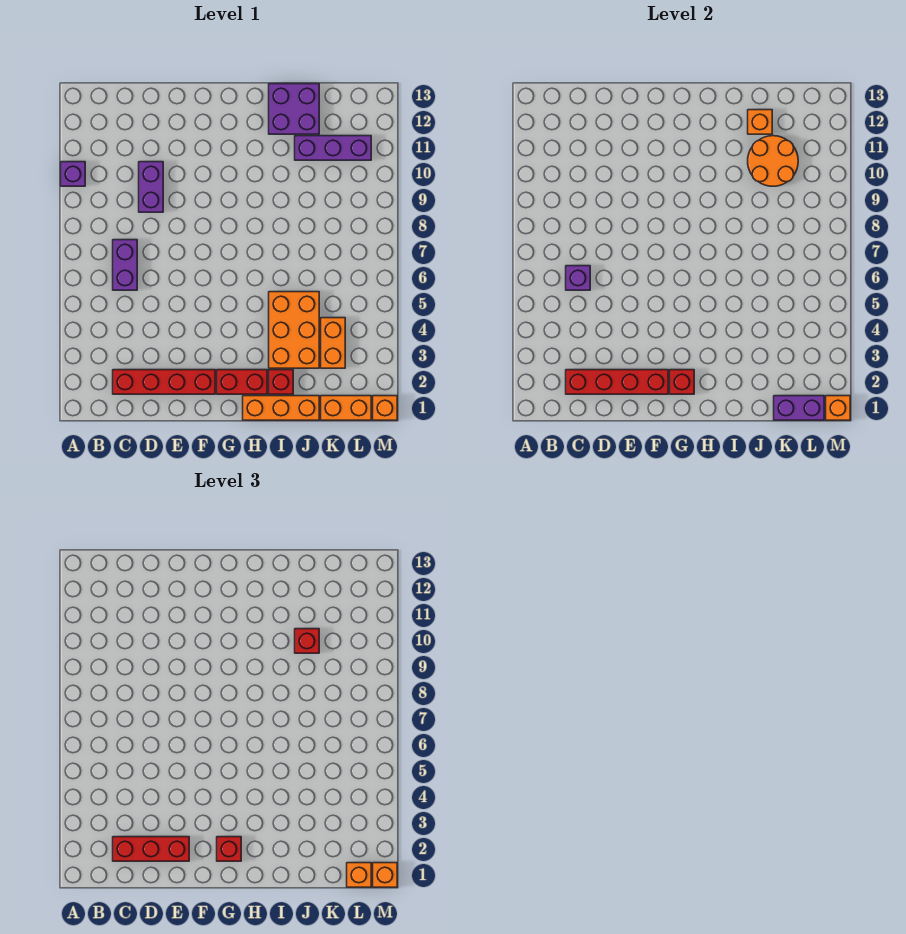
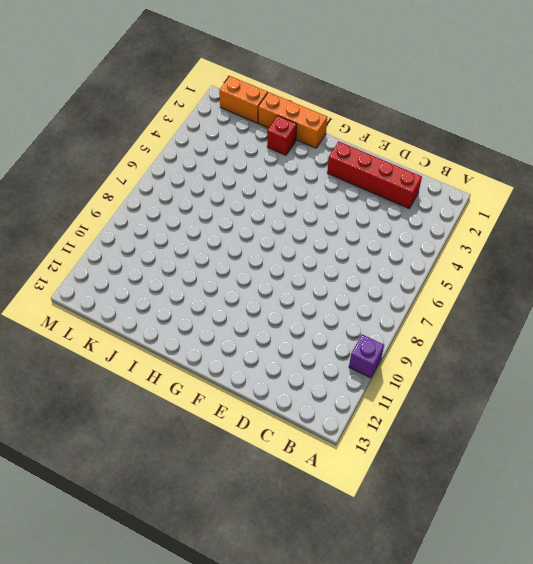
none -> purple brick C6:C7 level 1
none -> purple brick D9:D10 level 1
none -> red brick G2:H2 level 1

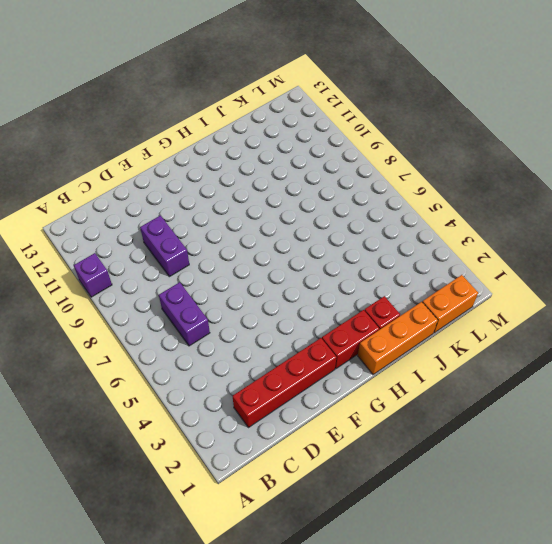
none -> orange brick I3:J5 level 1
none -> purple brick I12:J13 level 1
none -> purple brick J11:L11 level 1

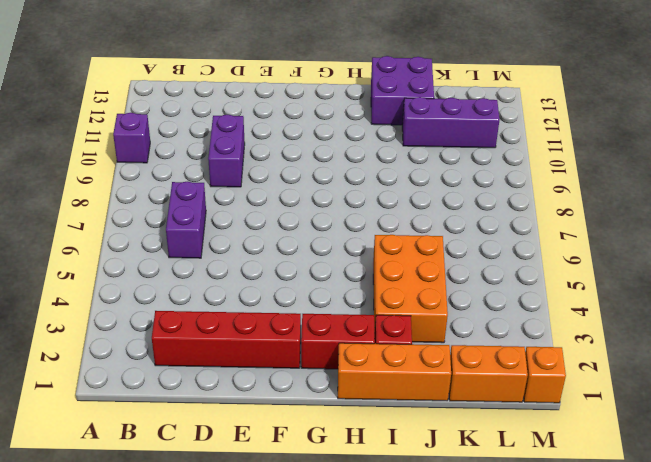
none -> orange brick K3:K4 level 1
none -> red brick C2:F2 level 2
none -> purple brick C6 level 2

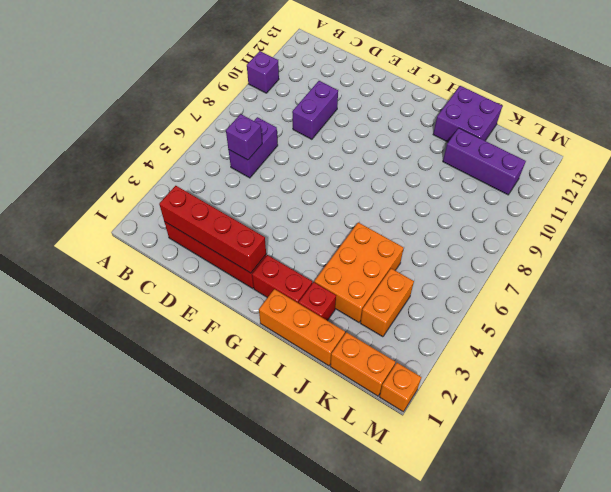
none -> red brick G2 level 2
none -> orange round brick J10:K11 level 2
none -> orange brick J12 level 2

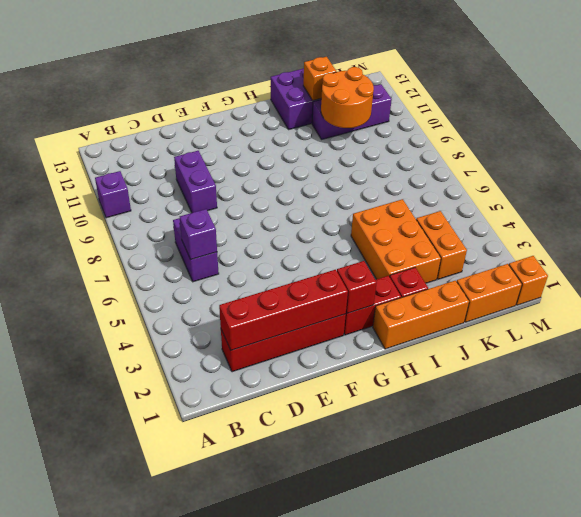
none -> purple brick K1:L1 level 2
none -> orange brick M1 level 2
none -> red brick C2:E2 level 3

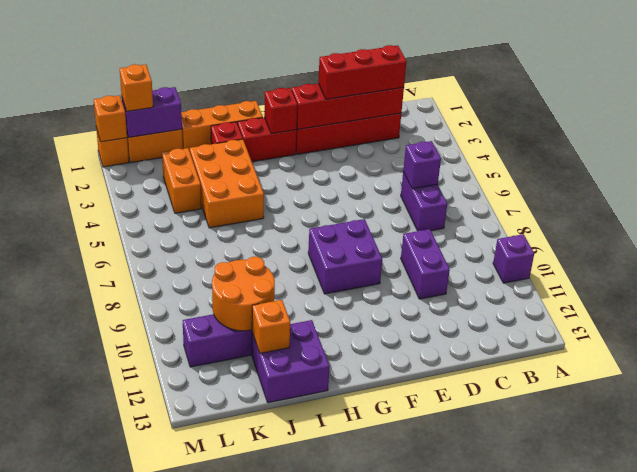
purple brick F8:G9 level 1 -> none
none -> red brick G2 level 3
none -> red brick J10 level 3
none -> orange brick M1 level 3

